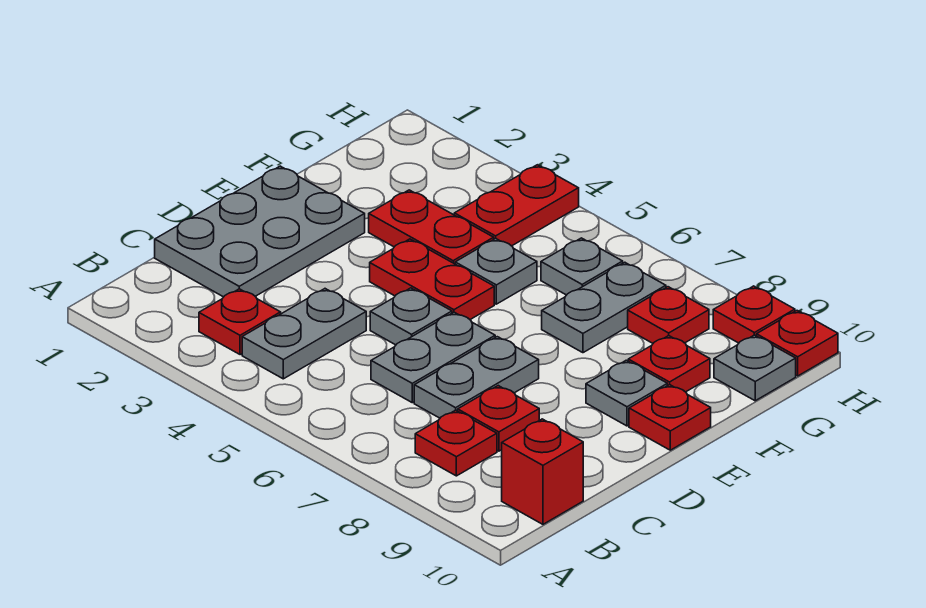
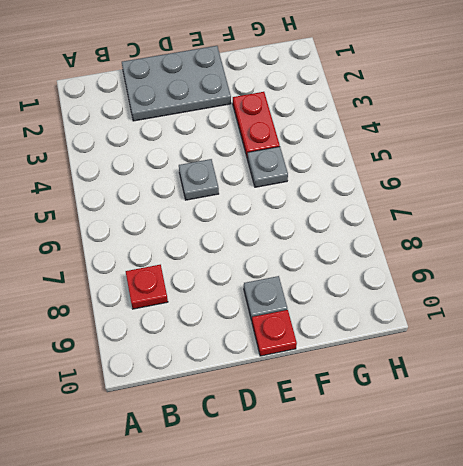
none -> red plate B3 level 1
none -> grey plate B4:C4 level 1
none -> red brick B10 level 1

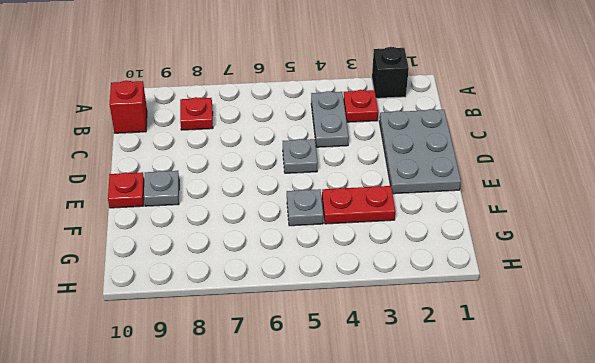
black brick A2 level 1 -> none
none -> grey plate C6:D6 level 1
none -> grey plate C7:D7 level 1
none -> red plate C8 level 1

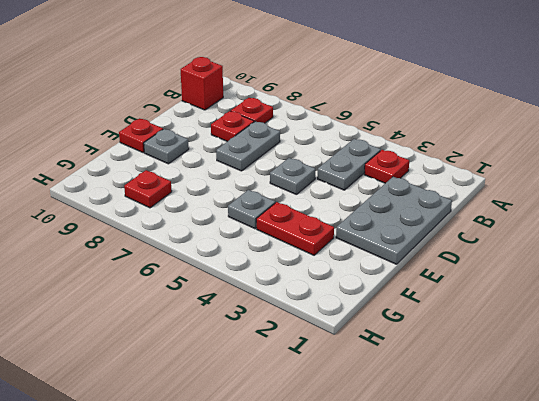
none -> grey plate C6:D6 level 1
none -> red plate E4:E5 level 1
none -> grey plate F7:G7 level 1

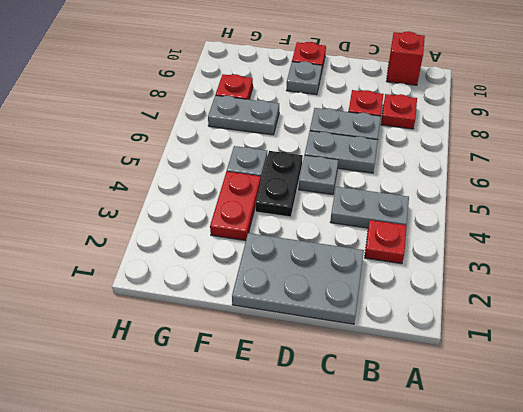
black plate E4:E5 level 1 -> red plate E4:E5 level 1
none -> red plate F9 level 1
none -> red plate G4:H4 level 1
none -> grey plate G6 level 1

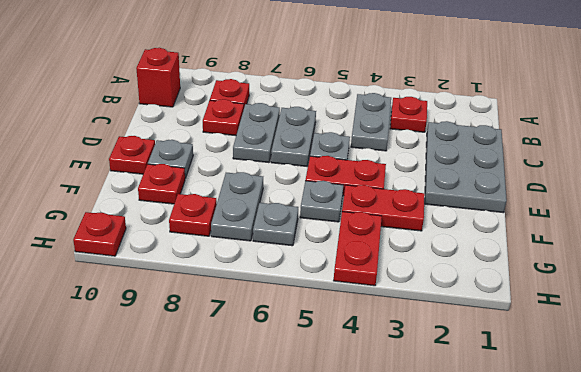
none -> grey plate G10 level 1
none -> red plate H9 level 1

